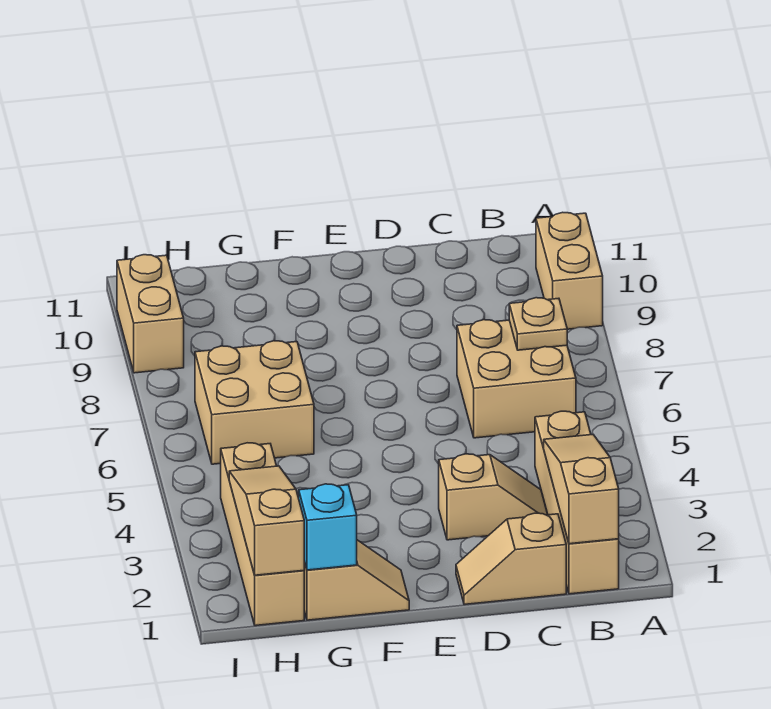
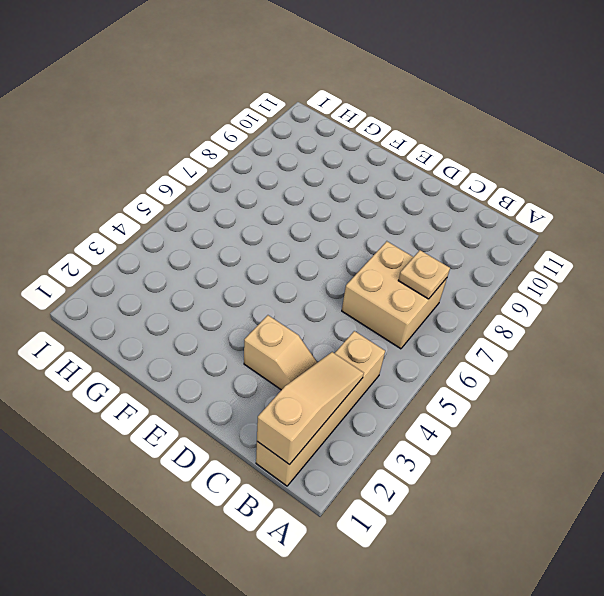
none -> tan brick A9:A10 level 1
none -> tan slope C1:D1 level 1 top C
none -> tan slope F1:G1 level 1 top G

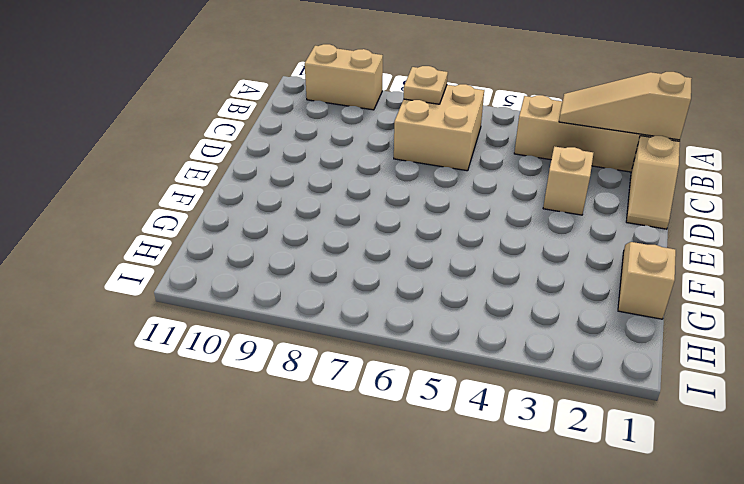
none -> tan brick G6:H7 level 1
none -> tan brick H1:H4 level 1
none -> tan brick I9:I10 level 1

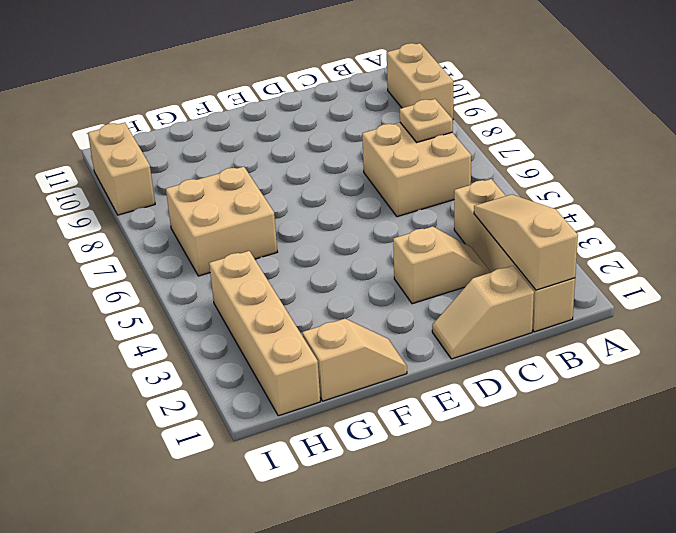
none -> cyan brick G1 level 2
none -> tan slope H1:H3 level 2 top 1

